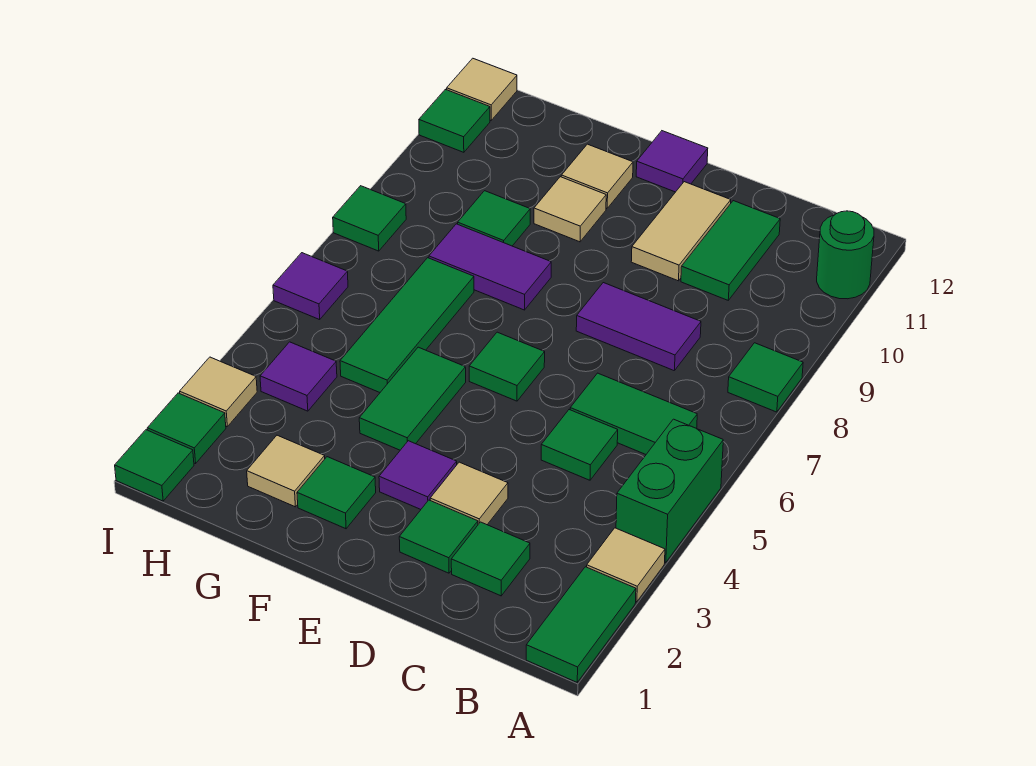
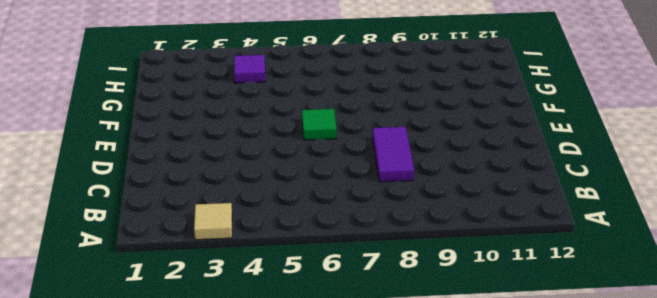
none -> green tile A1:A2 level 1
none -> green brick A4:A5 level 1
none -> green tile A8 level 1
none -> green round brick A11 level 1

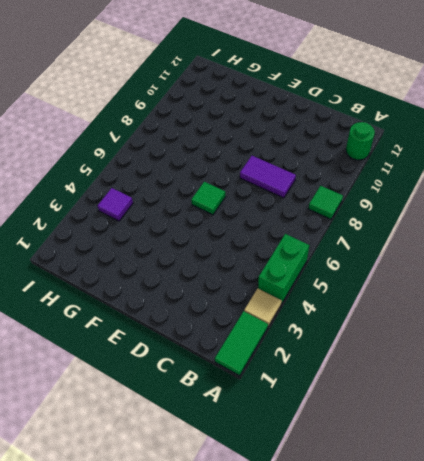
none -> green tile B6:C6 level 1
none -> green tile C2 level 1
none -> green tile C5 level 1
none -> green tile C10:C11 level 1

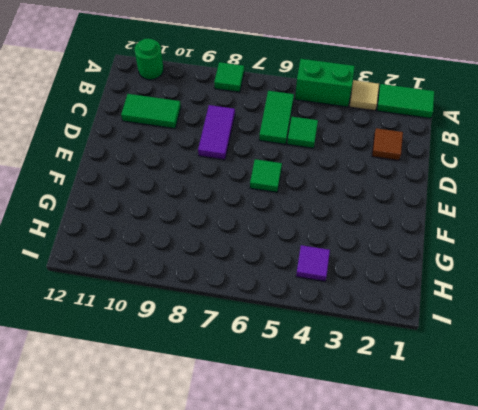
brown tile C2 level 1 -> green tile C2 level 1
none -> green tile D2 level 1
none -> tan tile D3 level 1
none -> tan tile D10:D11 level 1
none -> purple tile E3 level 1

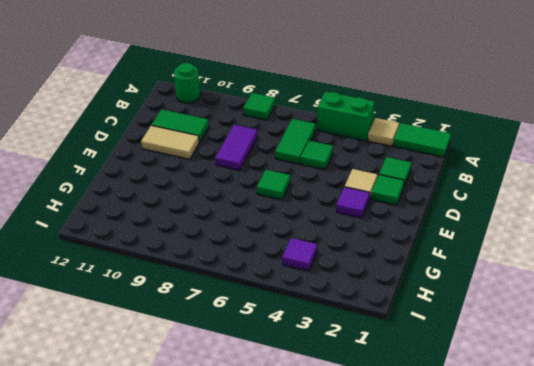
none -> purple tile E12 level 1
none -> green tile F2 level 1
none -> green tile F4:F5 level 1
none -> purple tile F8:G8 level 1

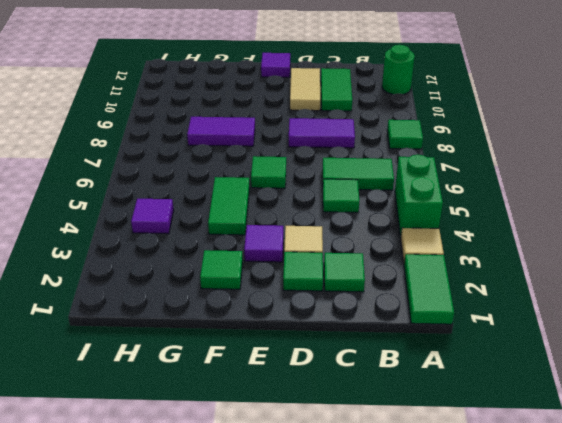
none -> tan tile F10 level 1
none -> tan tile F11 level 1
none -> tan tile G2 level 1
none -> green tile G5:G7 level 1

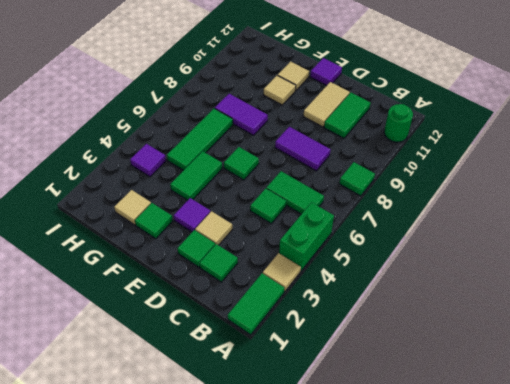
none -> green tile G9 level 1
none -> green tile I1 level 1
none -> green tile I2 level 1
none -> tan tile I3 level 1

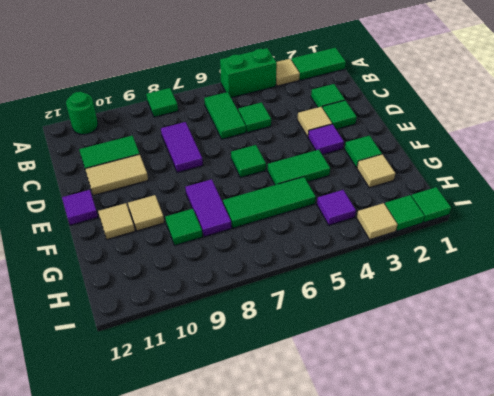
none -> purple tile I6 level 1
none -> green tile I8 level 1
none -> green tile I11 level 1
none -> tan tile I12 level 1

